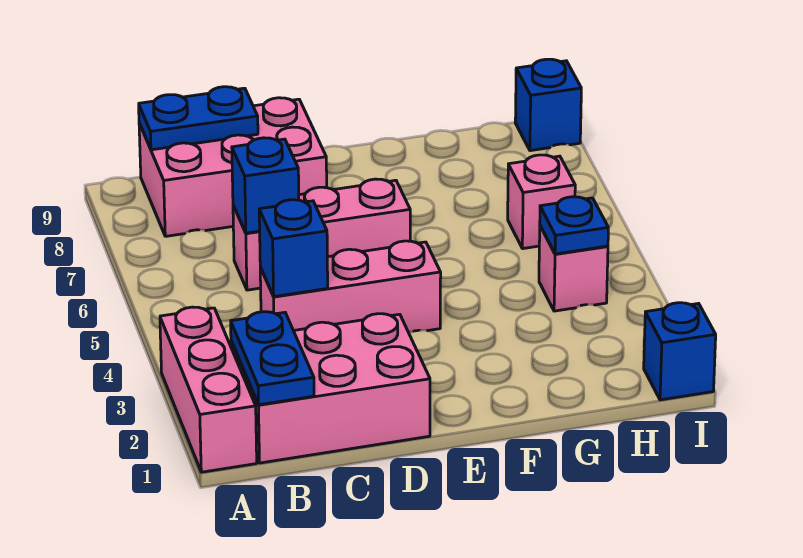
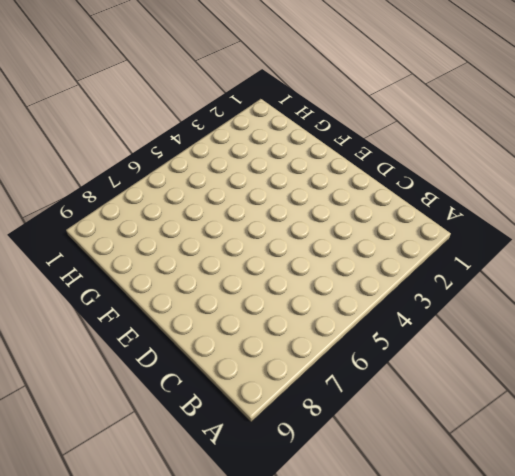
none -> pink brick A1:A3 level 1
none -> pink brick B1:D2 level 1
none -> pink brick B8:D9 level 1

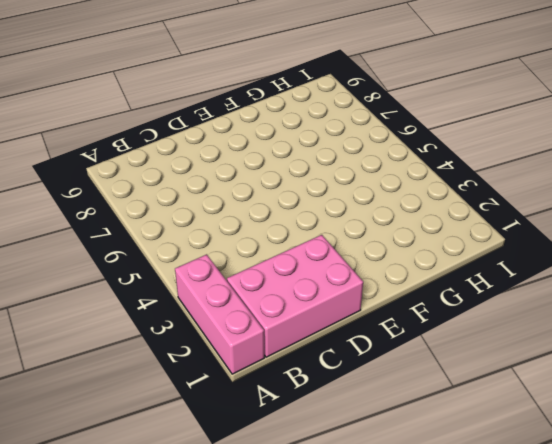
none -> pink brick B8:D9 level 1
none -> pink brick C4:E4 level 1
none -> pink brick C6:E6 level 1

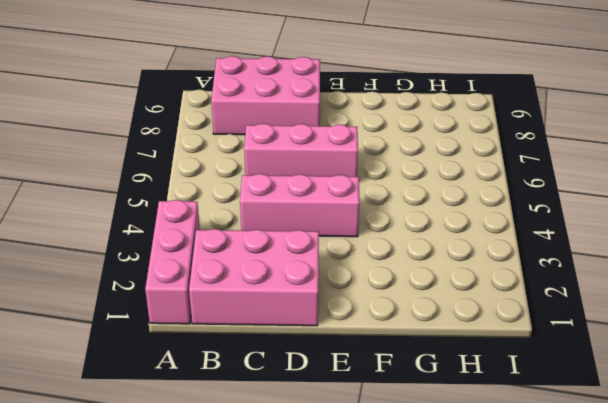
none -> pink brick H4 level 1
none -> pink brick H6 level 1
none -> blue brick I1 level 1

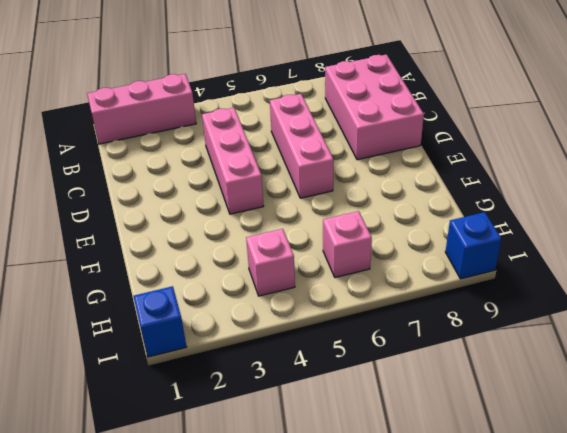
none -> pink brick B1:D2 level 1
none -> blue plate B1:B2 level 2
none -> blue plate B9:C9 level 2

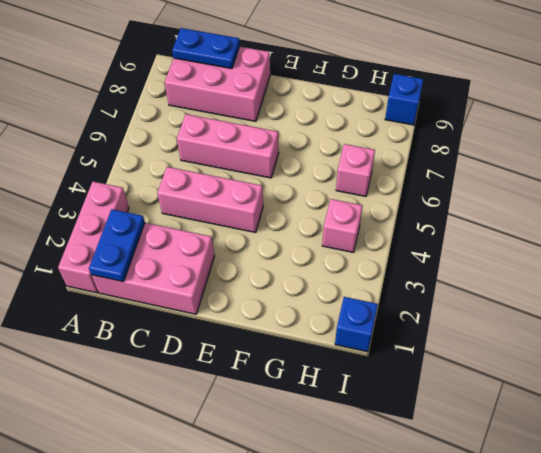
none -> blue brick C4 level 2
none -> blue brick C6 level 2
none -> blue plate H4 level 2

